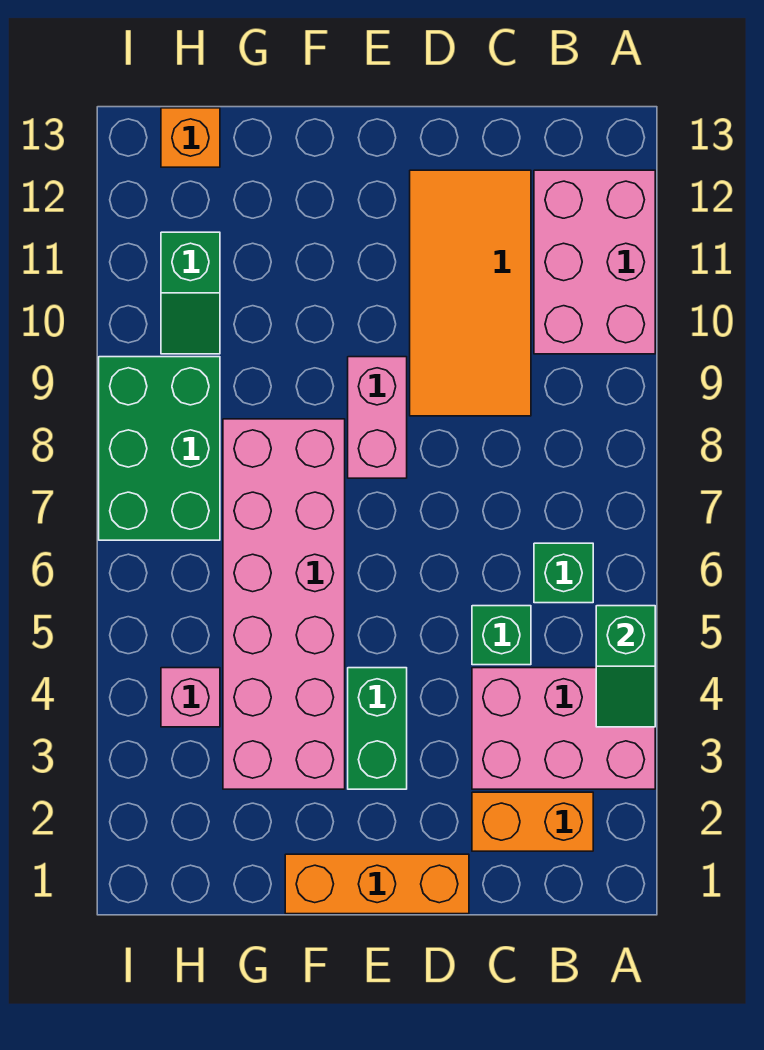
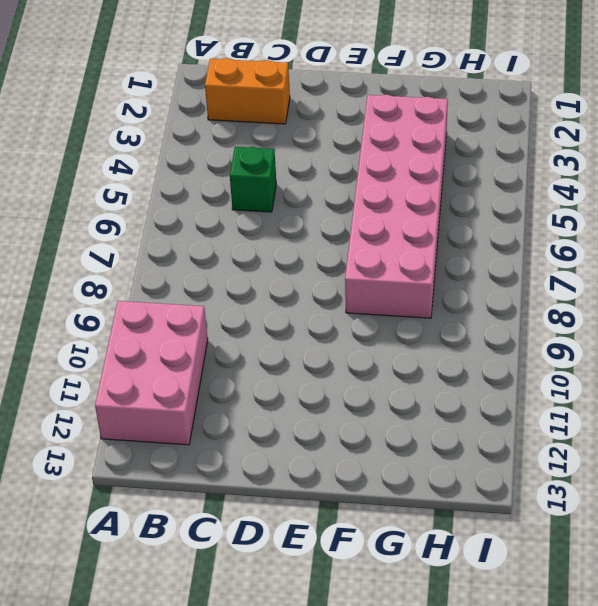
none -> pink brick A3:C4 level 1
none -> green brick B6 level 1
none -> orange tile C9:D12 level 1

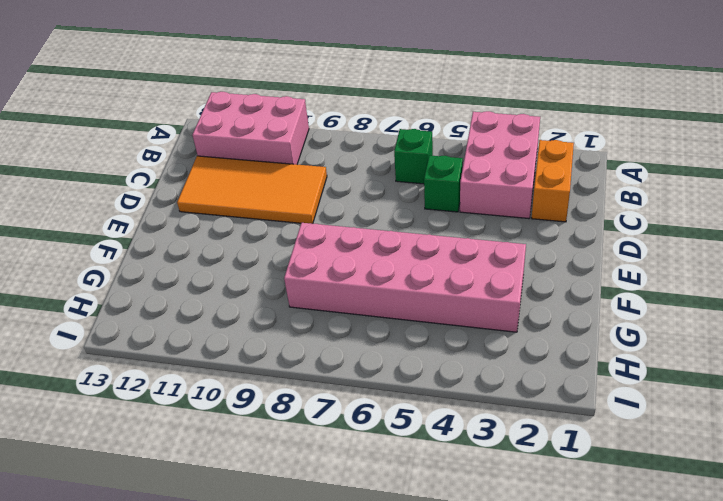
none -> orange brick D1:F1 level 1
none -> green brick E3:E4 level 1
none -> pink brick E8:E9 level 1

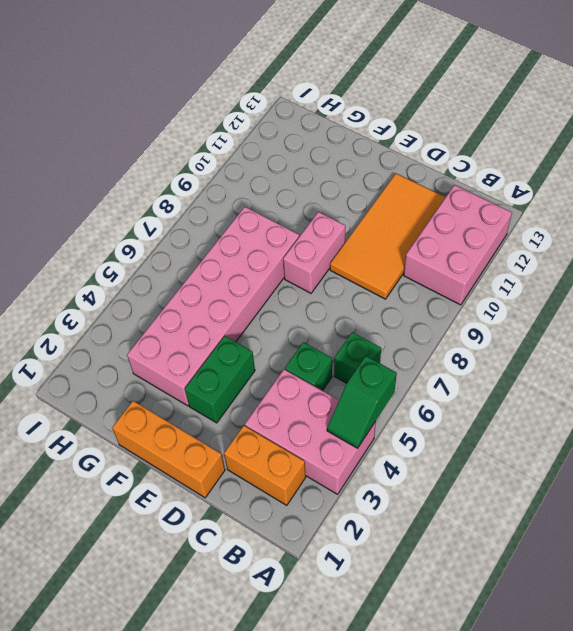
none -> pink brick H4 level 1
none -> green brick H7:I9 level 1
none -> green slope H10:H11 level 1 top 11

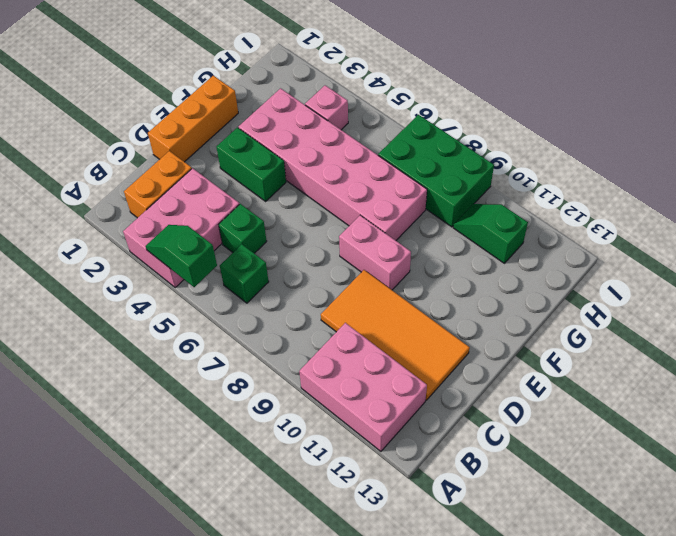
none -> orange brick H13 level 1

